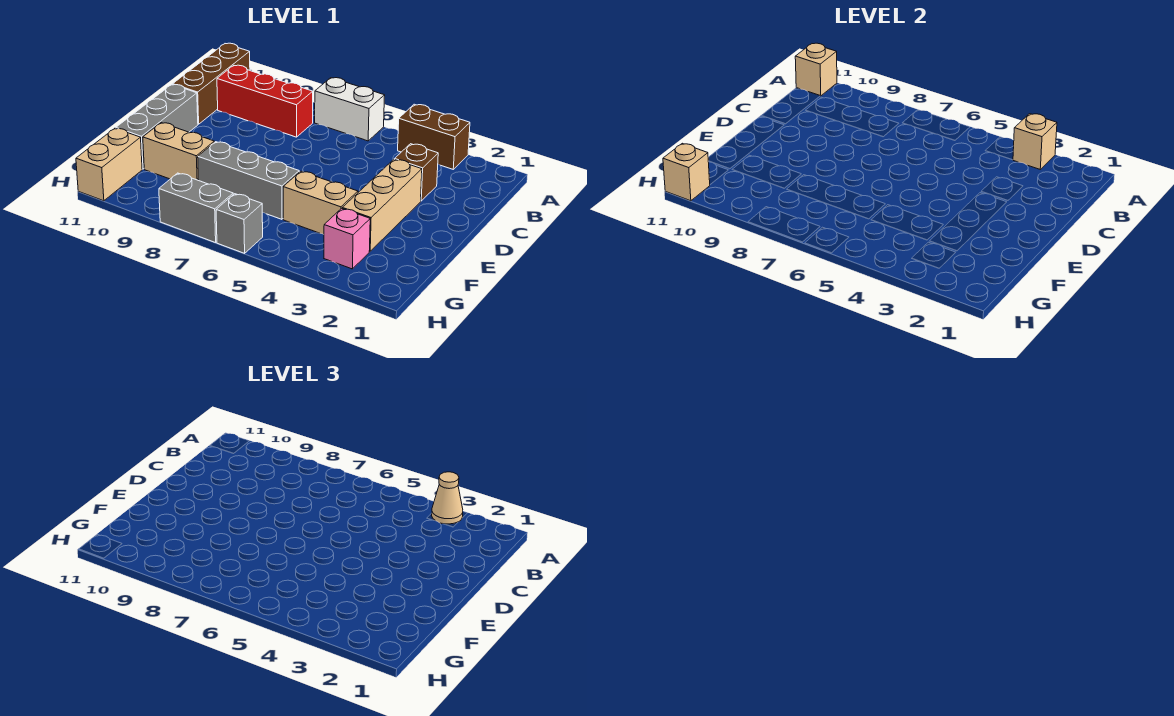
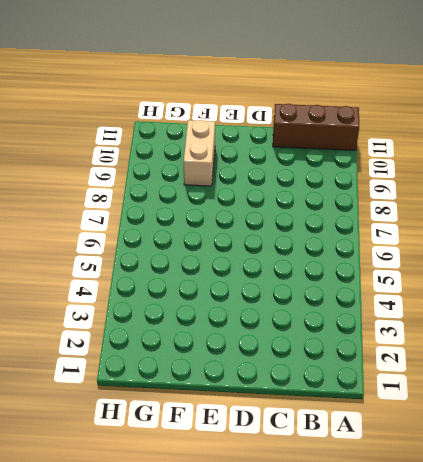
none -> brown brick A3:A4 level 1
none -> white brick A6:A7 level 1
none -> red brick B8:B10 level 1

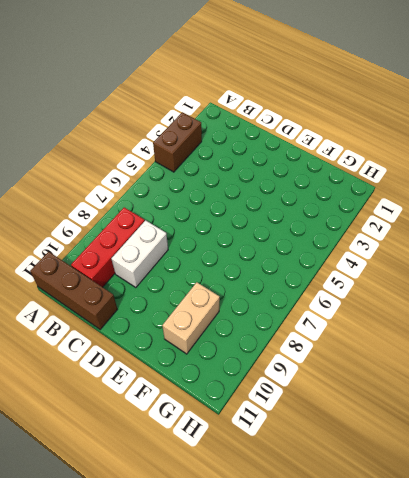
white brick C8:C9 level 1 -> white brick A6:A7 level 1
none -> brown brick C3 level 1
none -> tan brick D3:F3 level 1
none -> grey brick D11:F11 level 1

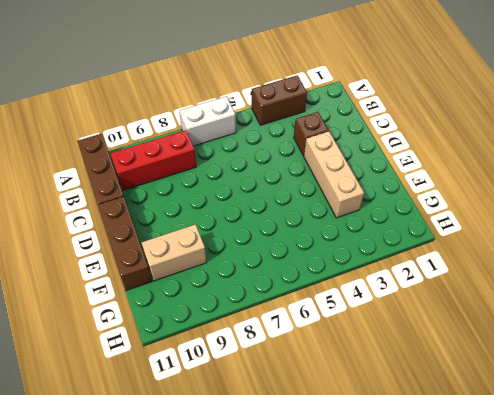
brown brick D11:F11 level 1 -> grey brick D11:F11 level 1
none -> tan brick F4:F5 level 1
none -> grey brick F6:F8 level 1
none -> pink brick G3 level 1

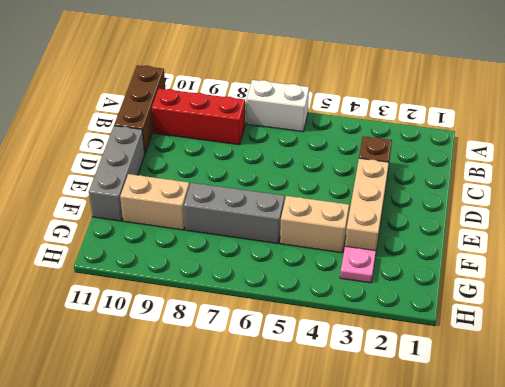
pink plate G3 level 1 -> pink brick G3 level 1
none -> brown brick A3:A4 level 1
none -> tan brick G11:H11 level 1
none -> grey brick H6 level 1

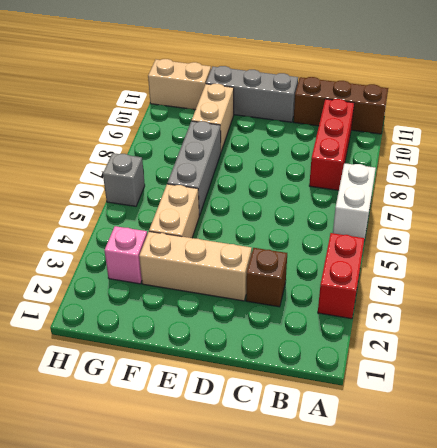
red brick A3:A4 level 1 -> brown brick A3:A4 level 1
none -> grey brick H7:H8 level 1
none -> tan brick A3 level 2
none -> tan brick A11 level 2

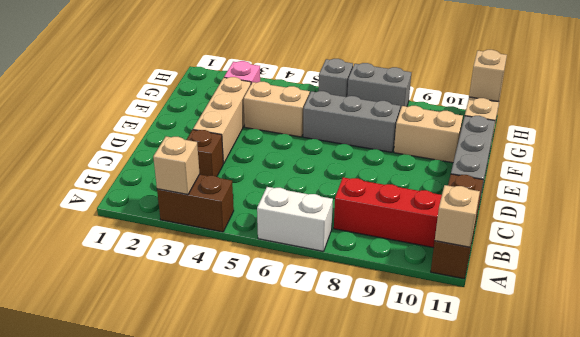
none -> tan cone A3 level 3

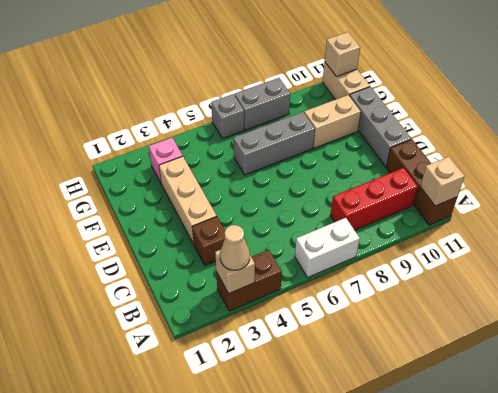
none -> tan brick F4:F5 level 1

